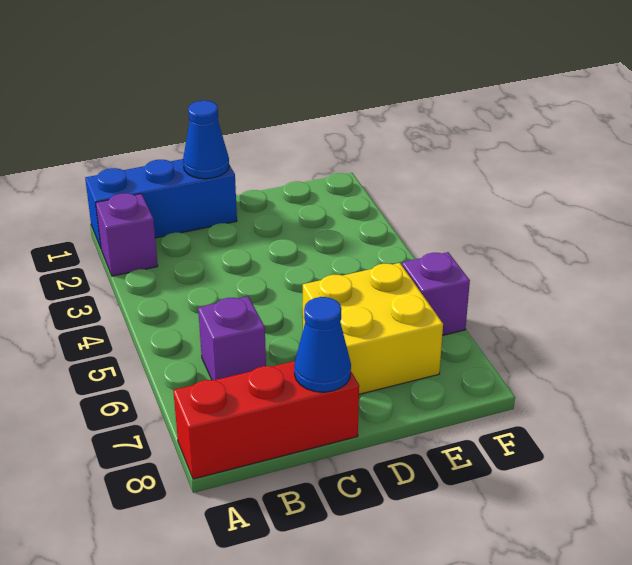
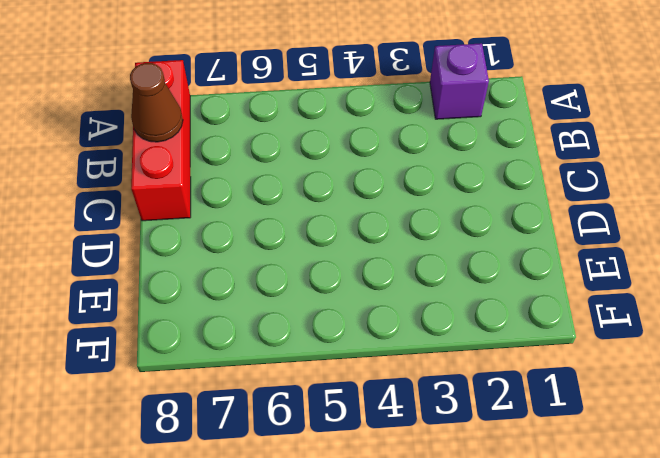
brown cone B8 level 2 -> none
none -> blue brick A1:C1 level 1
none -> purple brick B6 level 1

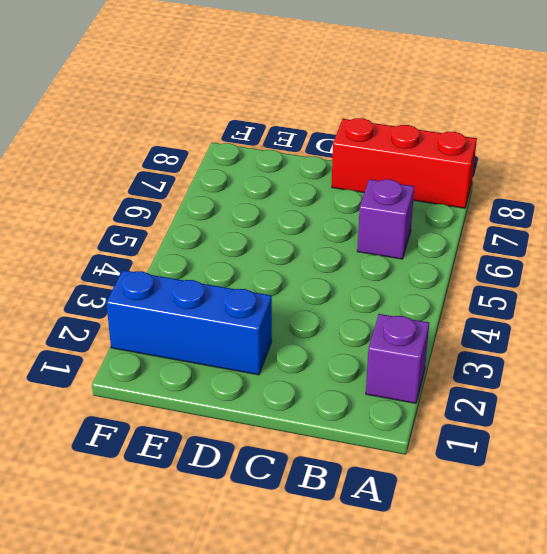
blue brick D2:F2 level 1 -> blue brick A1:C1 level 1
none -> yellow brick D6:E7 level 1
none -> purple brick F6 level 1

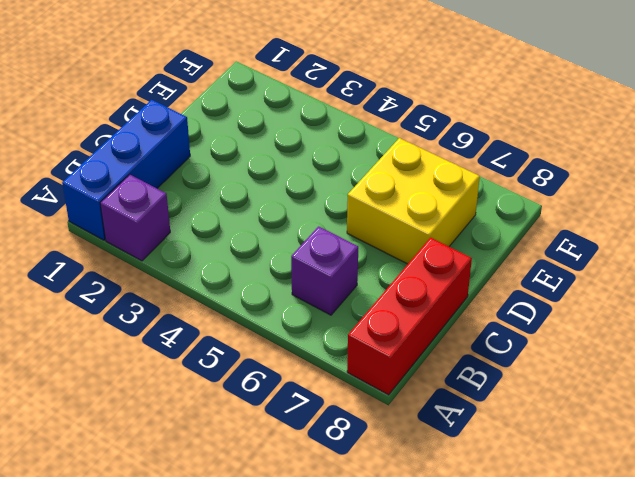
none -> purple brick F6 level 1
none -> blue cone C1 level 2

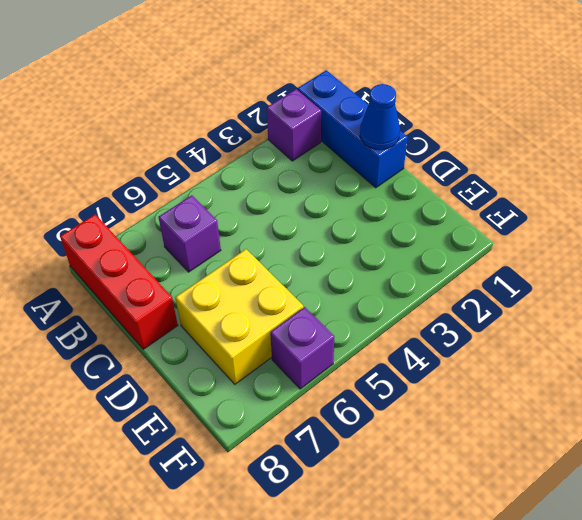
none -> blue cone C8 level 2

